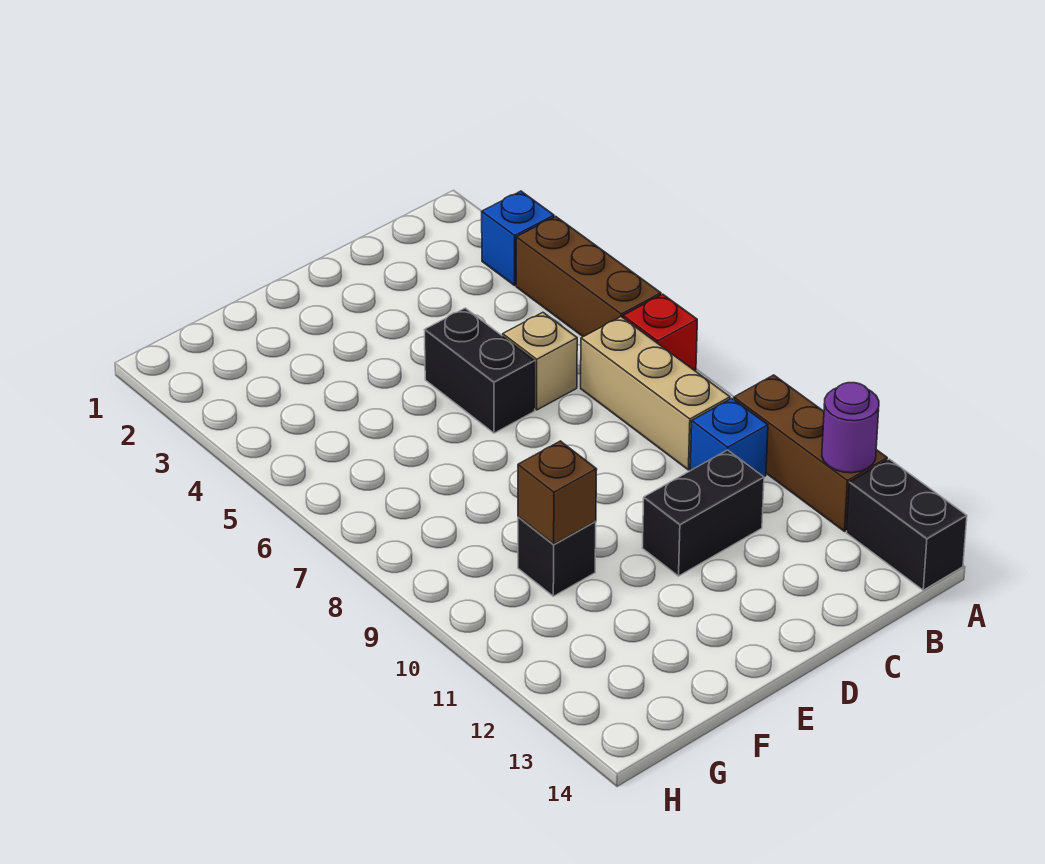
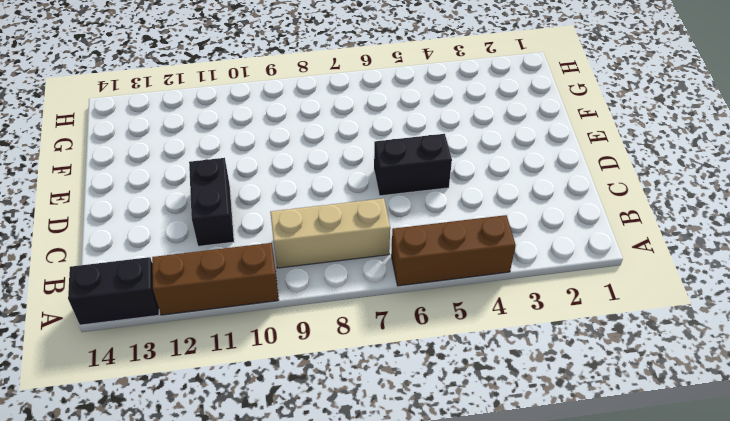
none -> blue brick A3 level 1
none -> red brick A7 level 1
none -> blue brick B10 level 1

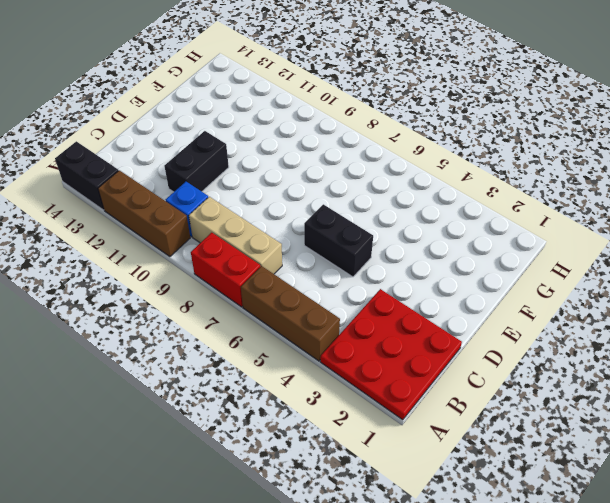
red plate A1:C3 level 1 -> blue brick A3 level 1
red brick A7:A8 level 1 -> red brick A7 level 1
none -> tan brick C6 level 1
none -> black brick F10 level 1
none -> purple round brick A12 level 2

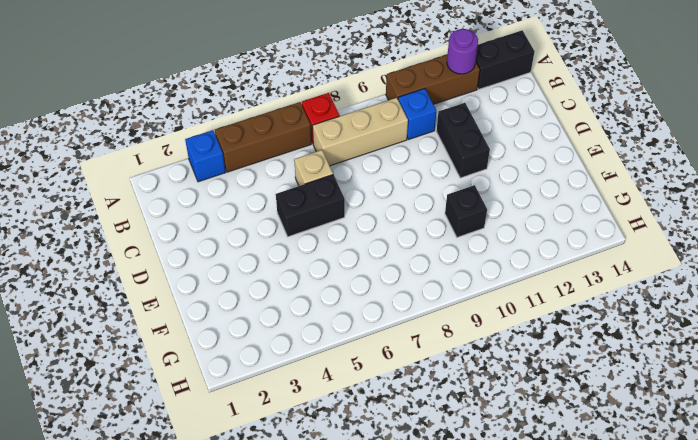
none -> brown brick F10 level 2

